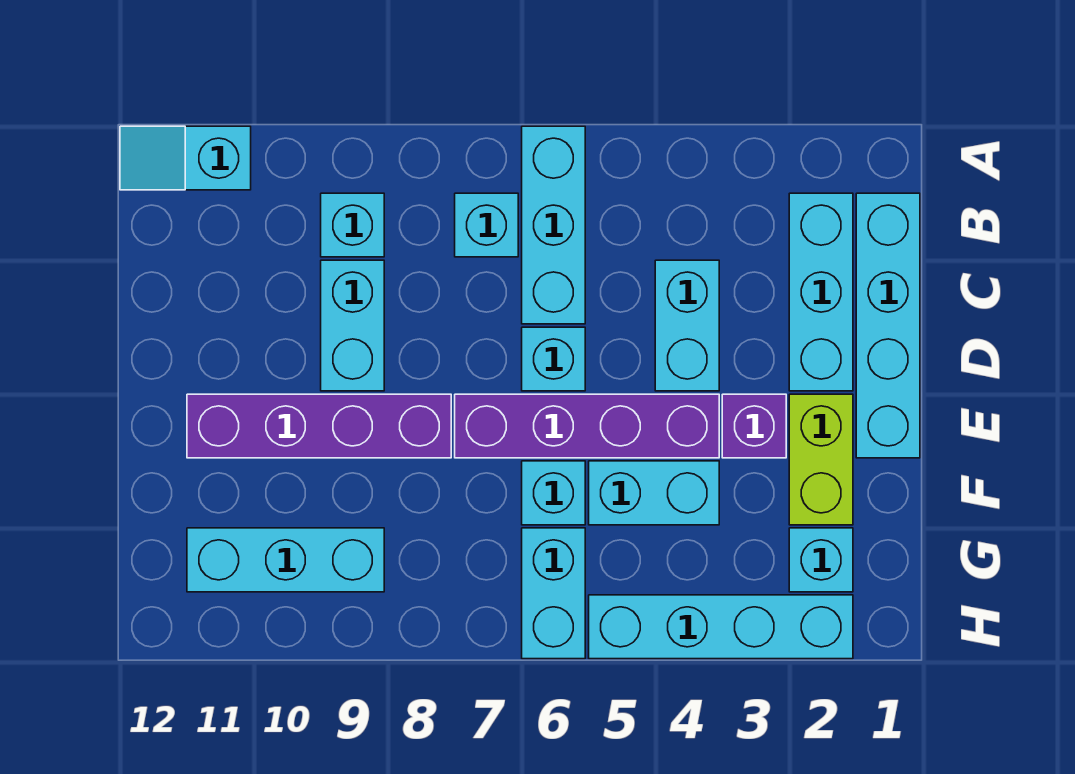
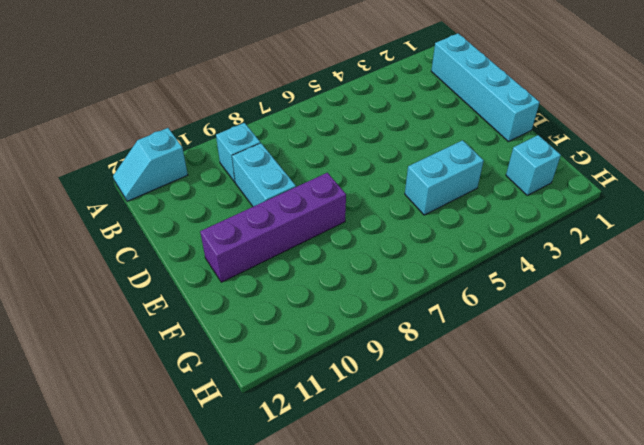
none -> cyan brick A6:C6 level 1
none -> cyan brick B2:D2 level 1
none -> cyan brick B7 level 1

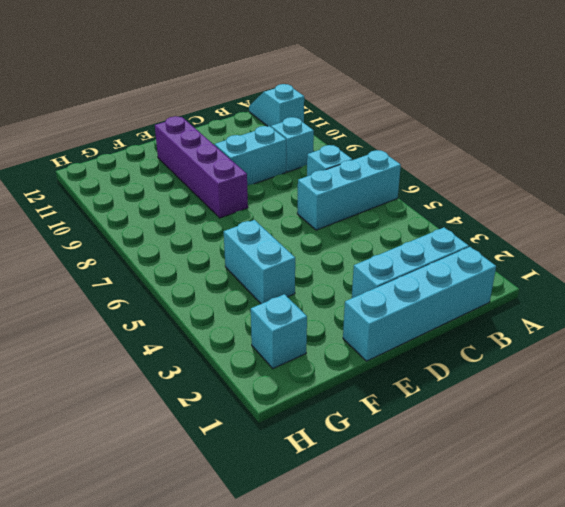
none -> cyan brick C4:D4 level 1
none -> cyan brick D6 level 1
none -> lime brick E2:F2 level 1

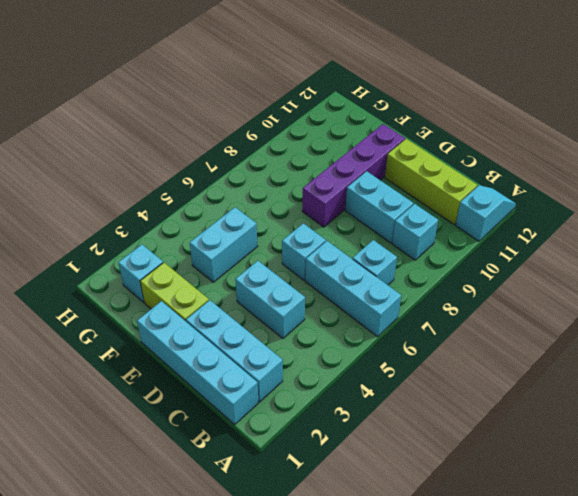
lime brick B11:D11 level 1 -> none
none -> purple brick E3 level 1
none -> purple brick E4:E7 level 1
none -> cyan brick F6 level 1

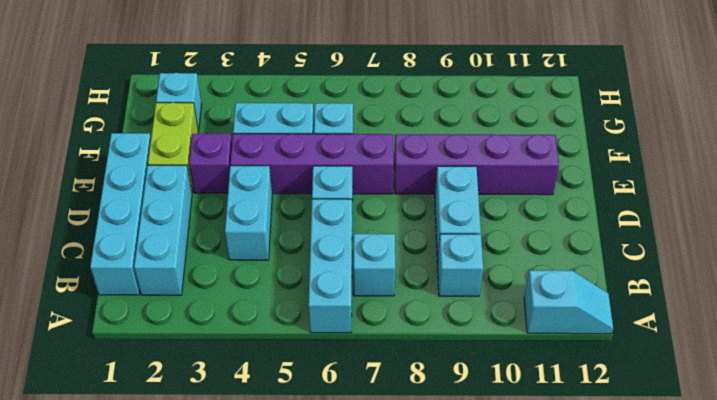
none -> cyan brick G6:H6 level 1
none -> cyan brick G9:G11 level 1
none -> cyan brick H2:H5 level 1

